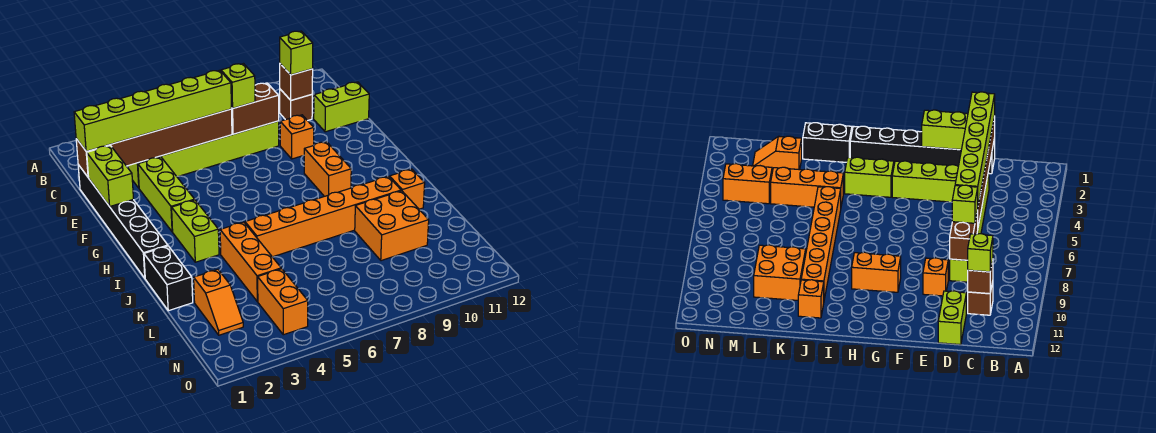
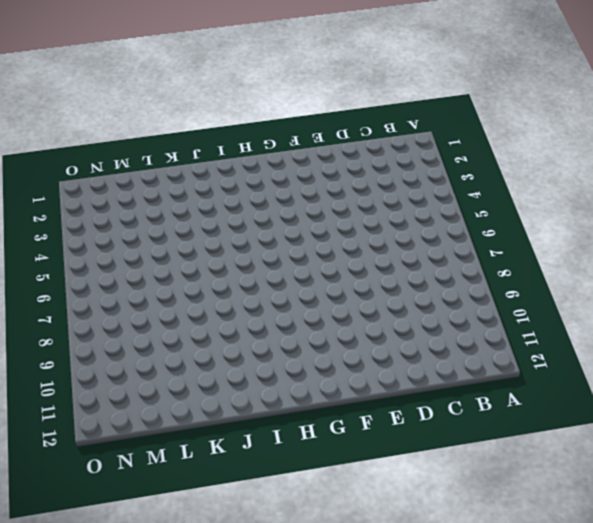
none -> brown brick C10 level 1
none -> black brick D1:I1 level 1
none -> lime brick D3:D8 level 1

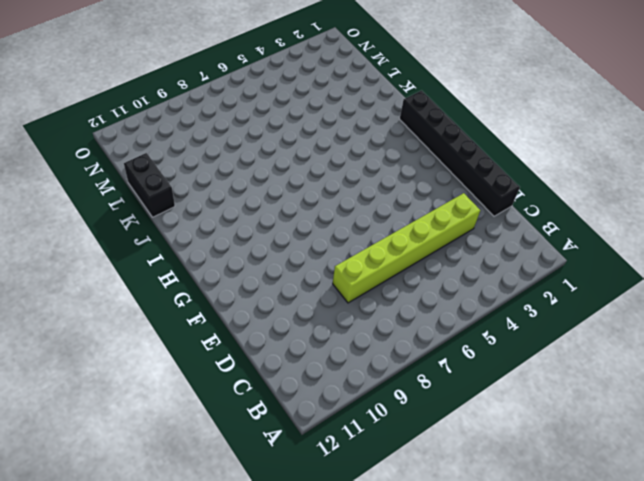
black brick K12:L12 level 1 -> black brick J1:K1 level 1
none -> brown brick C10 level 1
none -> lime brick D11:D12 level 1
none -> lime brick E3:G3 level 1

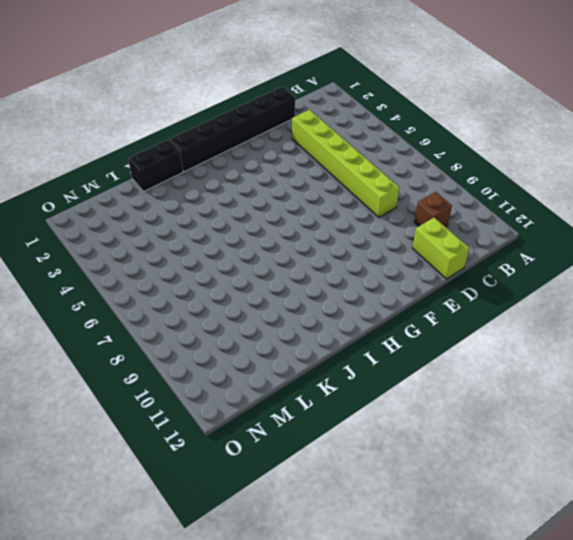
none -> lime brick E3:G3 level 1
none -> orange brick E9 level 1
none -> orange brick G9:H9 level 1

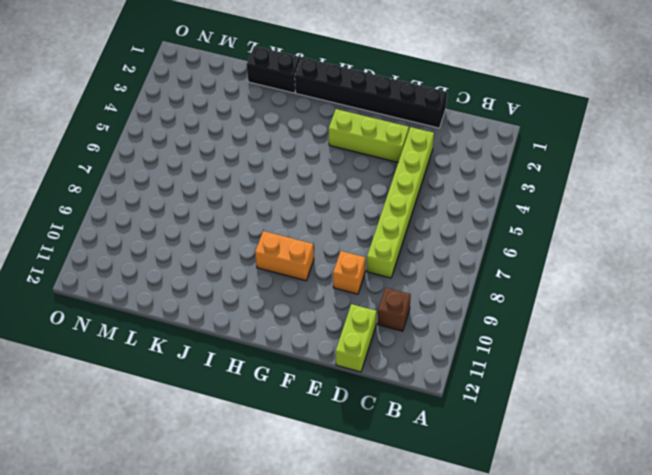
none -> lime brick H3:I3 level 1
none -> orange brick J4:L4 level 1
none -> orange brick J5:J10 level 1

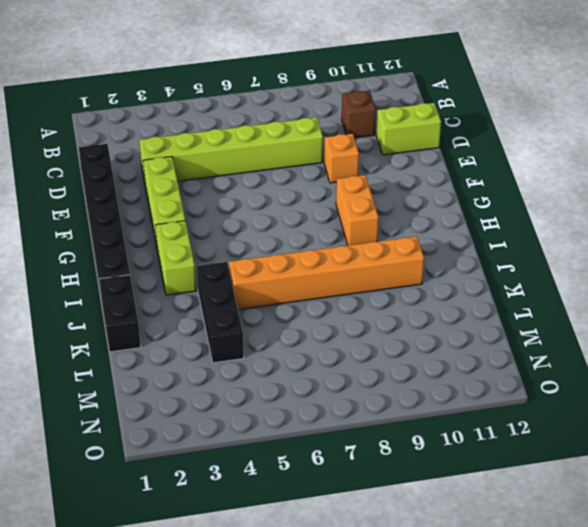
black brick J4:L4 level 1 -> orange brick J4:L4 level 1
none -> orange brick J11 level 1
none -> orange brick K9:L10 level 1
none -> orange slope L2:M2 level 1 top L

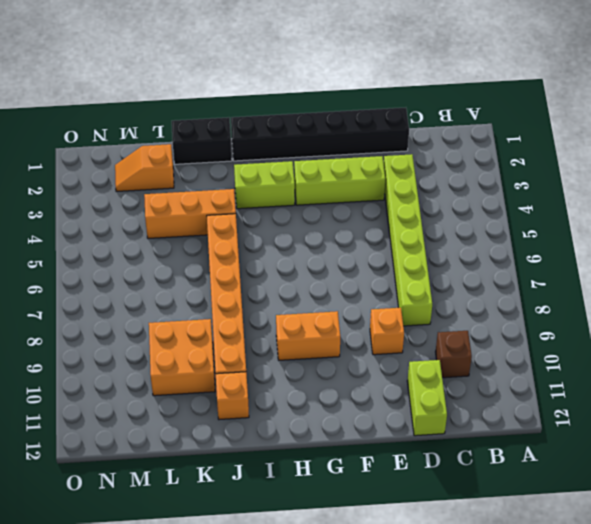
none -> orange brick M4:N4 level 1
none -> brown brick C10 level 2
none -> brown brick D1:D6 level 2

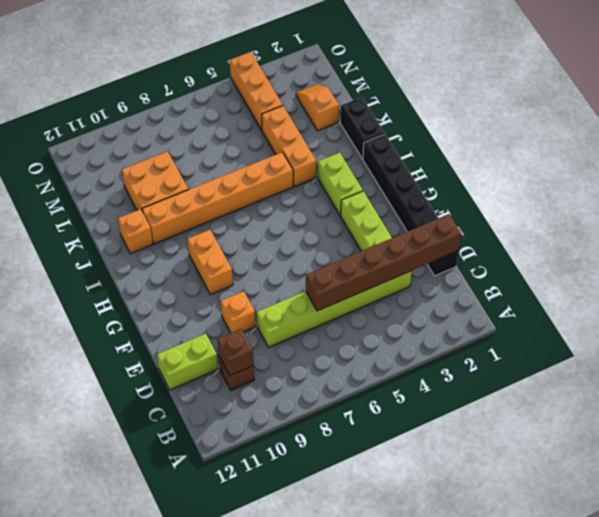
orange brick M4:O4 level 1 -> orange brick M4:N4 level 1
none -> brown brick D7:D8 level 2
none -> lime brick E1:F1 level 2
none -> lime brick C10 level 3

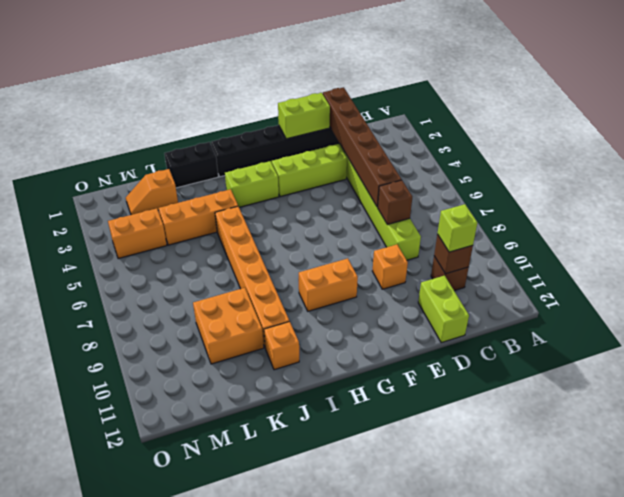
brown brick D7 level 2 -> brown brick D7:D8 level 2
none -> lime brick D1:D6 level 3
none -> lime brick D7 level 3

